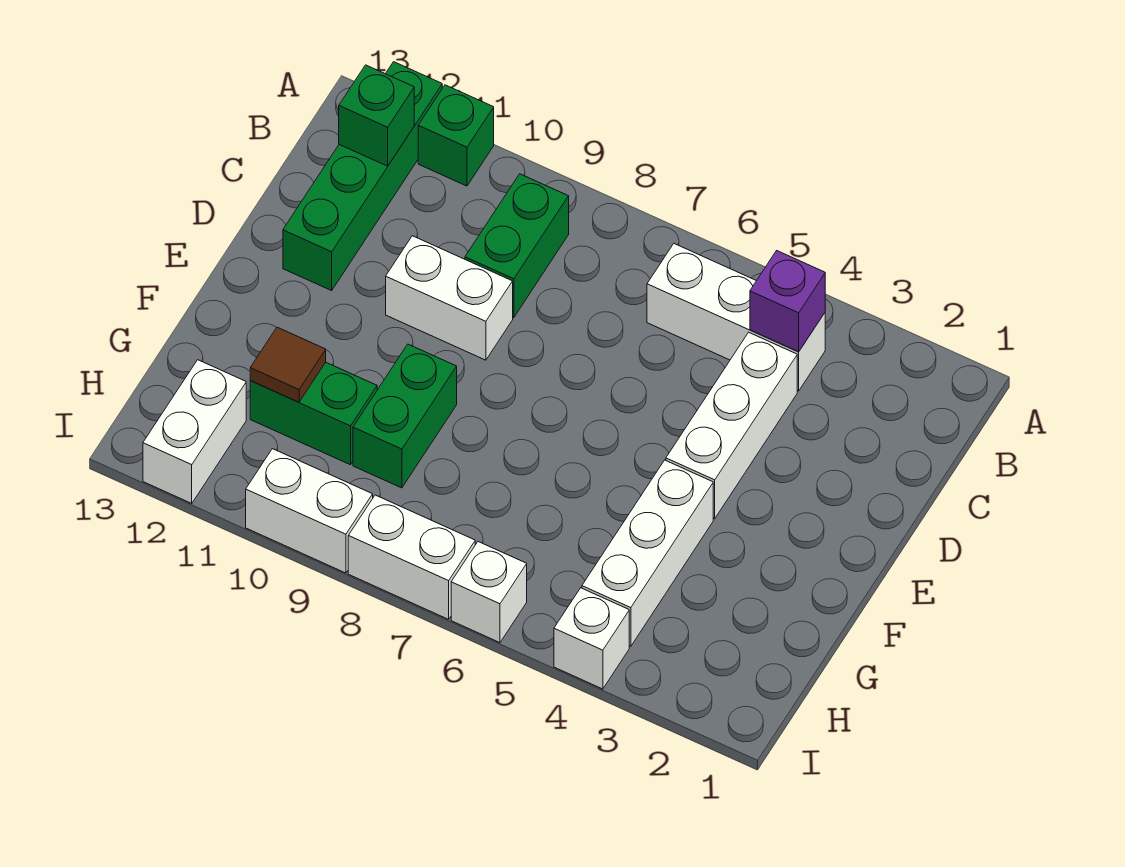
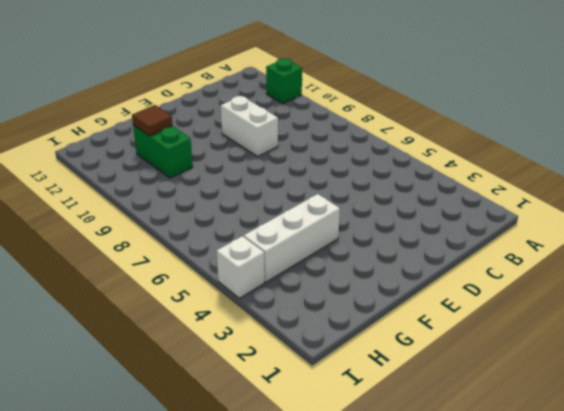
none -> green brick A12:D12 level 1
none -> white brick B4:B6 level 1
none -> green brick B9:C9 level 1

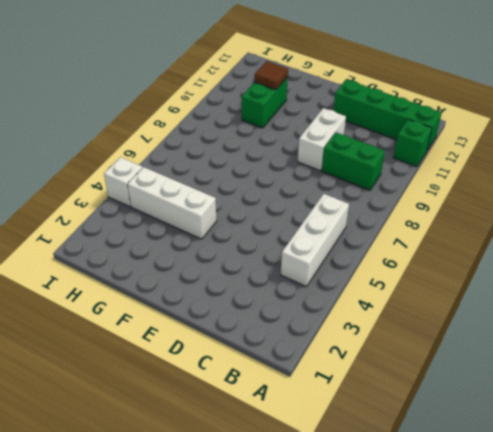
none -> white brick C4:E4 level 1
none -> green brick F9:G9 level 1
none -> white brick H12:I12 level 1

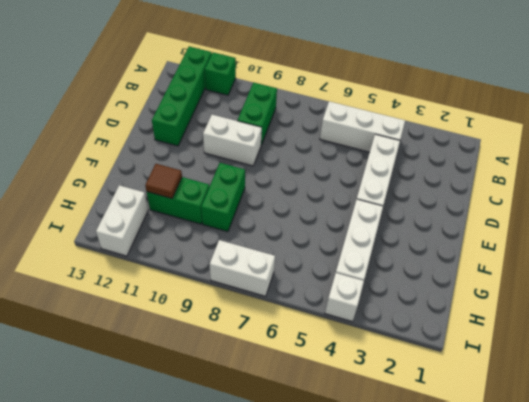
none -> white brick I6 level 1
none -> white brick I9:I10 level 1
none -> purple brick B4 level 2

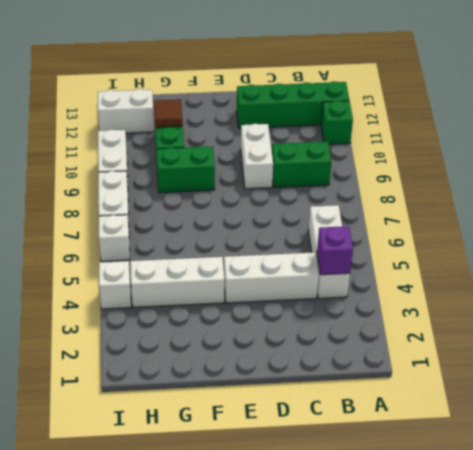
none -> green brick B12 level 2

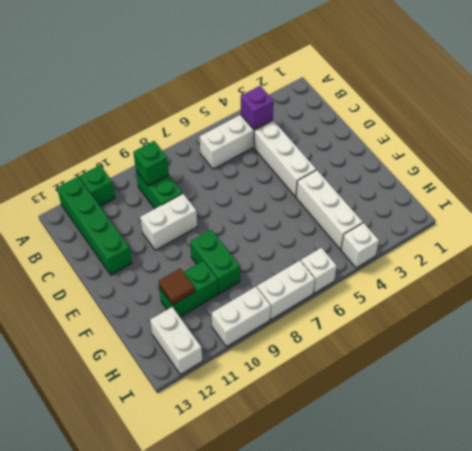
green brick B9 level 2 -> green brick B12 level 2

